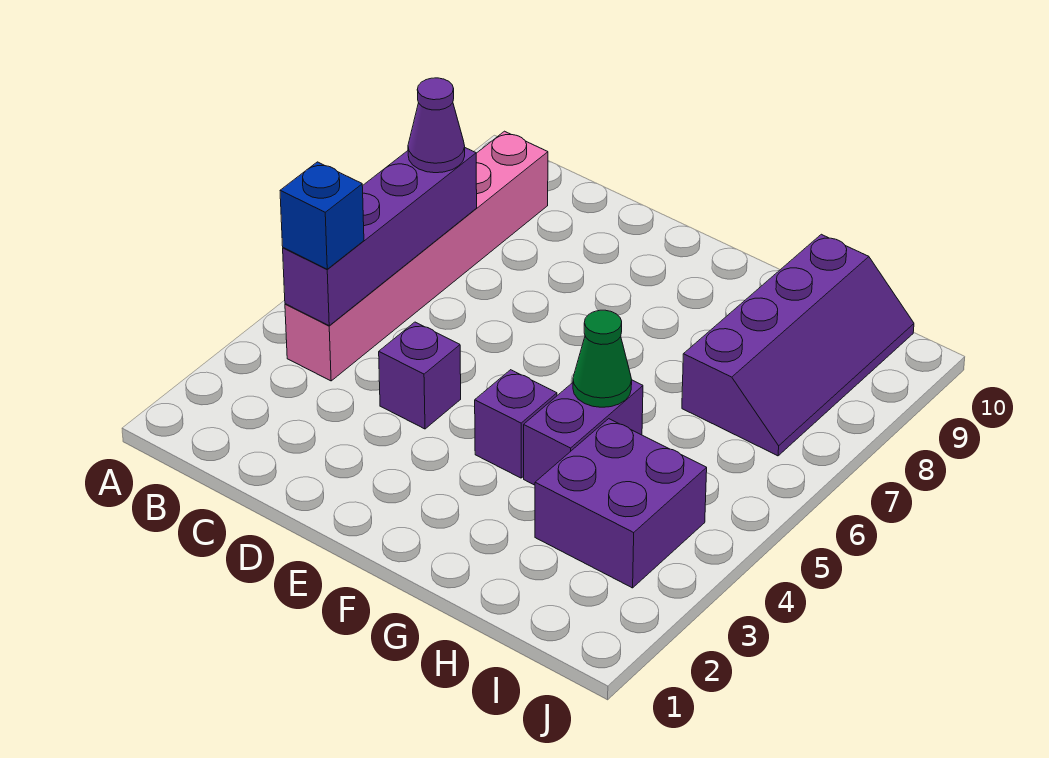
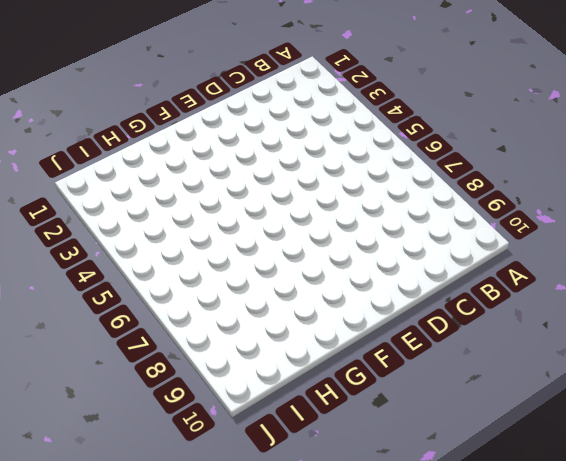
none -> pink brick B4:B9 level 1
none -> purple brick D4 level 1

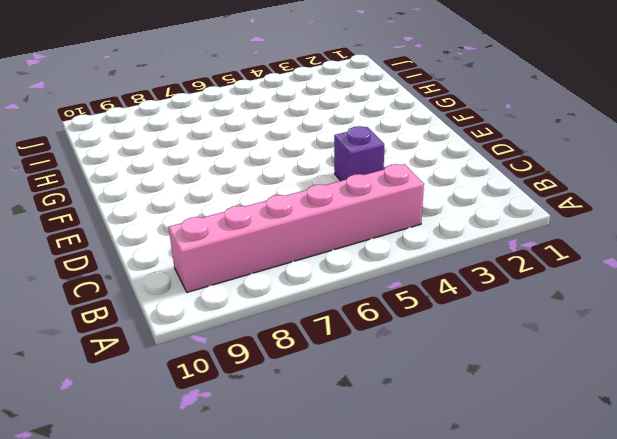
none -> purple brick F4 level 1
none -> purple brick G4:G5 level 1

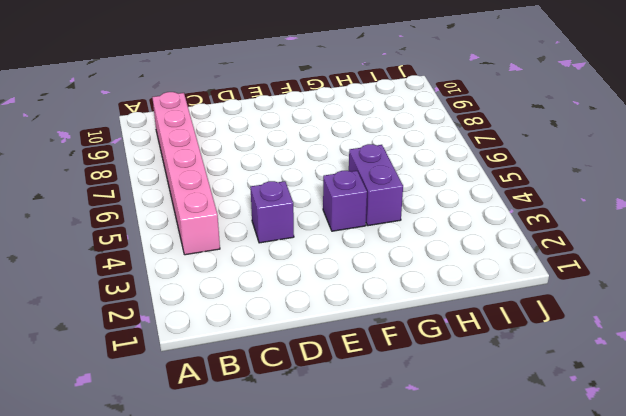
none -> purple brick H3:I4 level 1
none -> purple slope H7:I10 level 1 top H

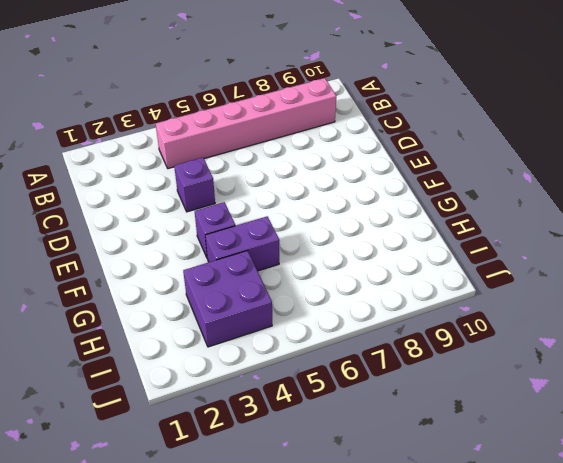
none -> purple slope H7:I10 level 1 top H
none -> purple brick B4:B7 level 2

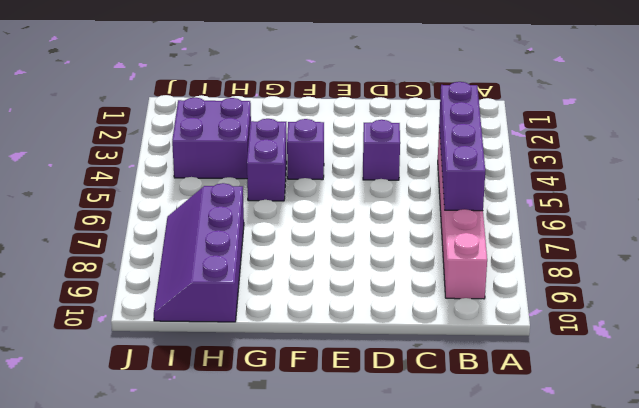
none -> green cone G5 level 2
none -> blue brick B4 level 3

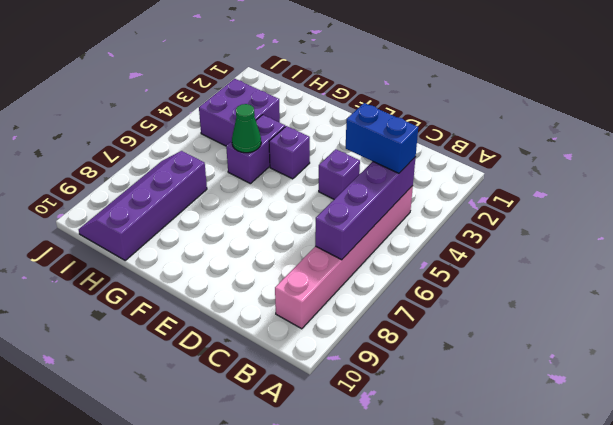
blue brick B4:C4 level 3 -> blue brick B4 level 3
none -> purple cone B7 level 3

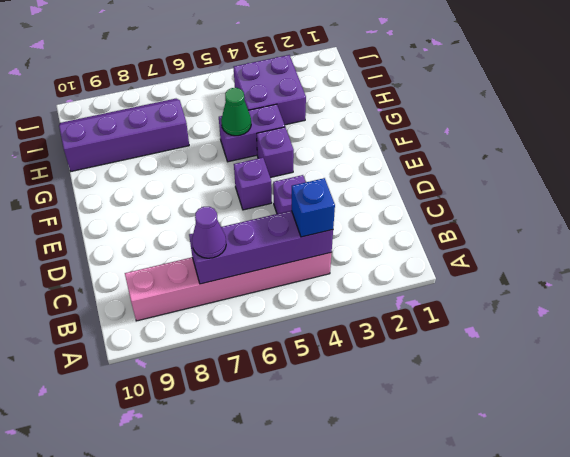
purple brick E5 level 1 -> none

